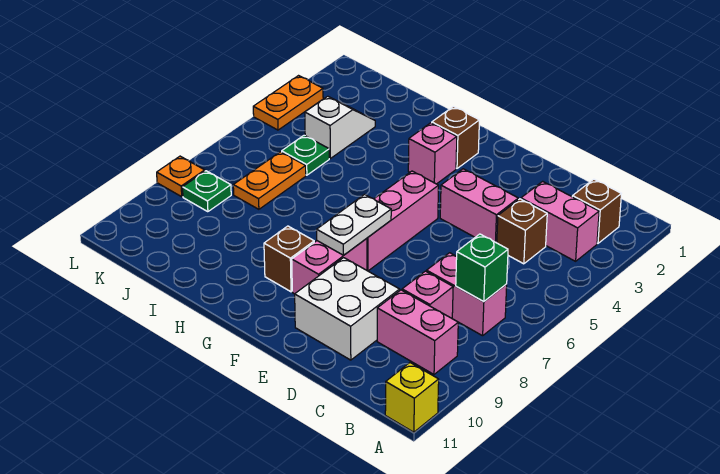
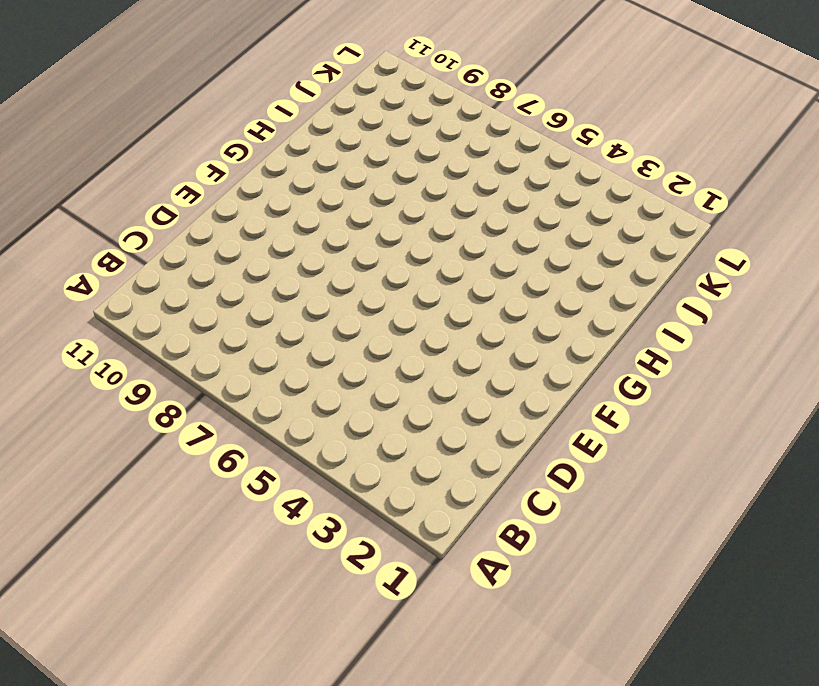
none -> yellow brick A11 level 1
none -> brown brick B2 level 1
none -> pink brick B3:C3 level 1

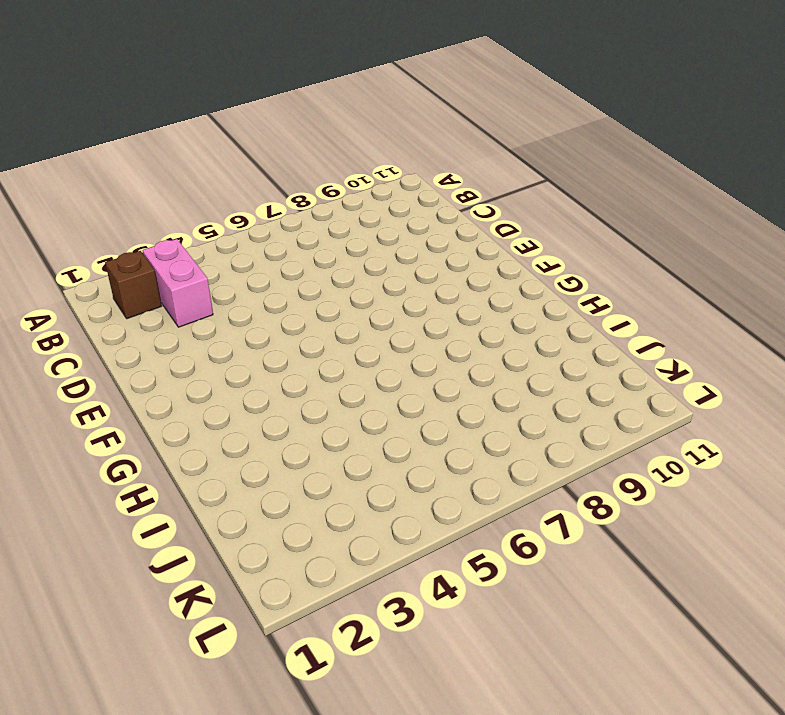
none -> yellow brick A11 level 1
none -> pink brick B7:C7 level 1
none -> pink brick B9:C9 level 1

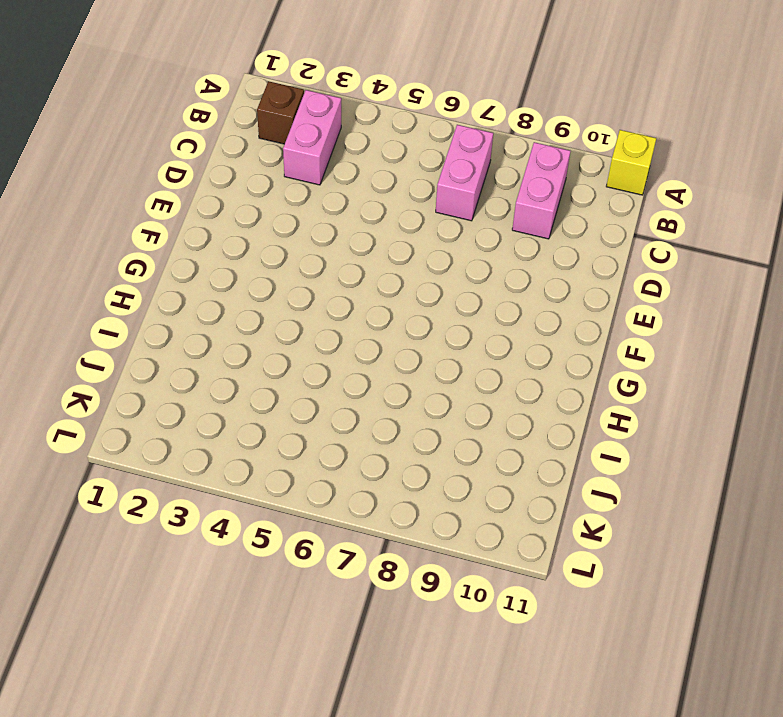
none -> brown brick C4 level 1
none -> pink brick C8 level 1
none -> pink brick D4:E4 level 1

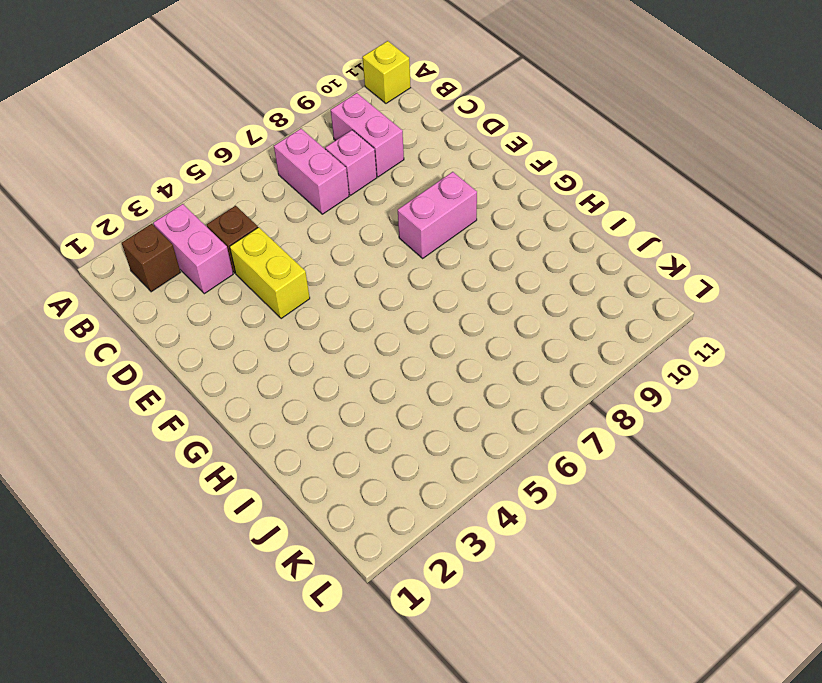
yellow brick D4:E4 level 1 -> pink brick D4:E4 level 1
none -> white brick D9:E10 level 1
none -> pink brick F5:F7 level 1
none -> brown brick G2 level 1

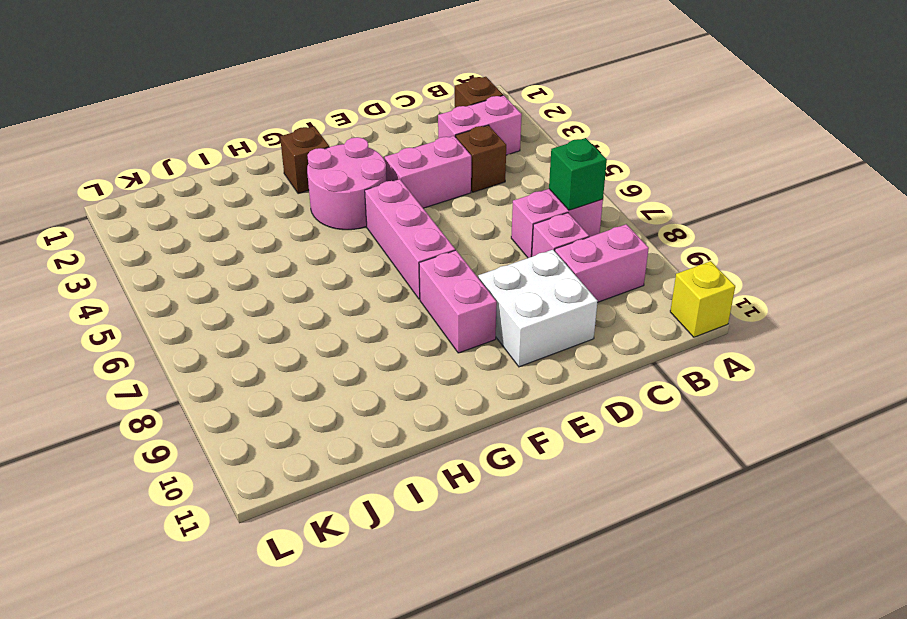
pink round brick F3:G4 level 1 -> pink brick G3 level 1
none -> brown brick G9 level 1
none -> white slope J3:J4 level 1 top 4
none -> green plate J5 level 1

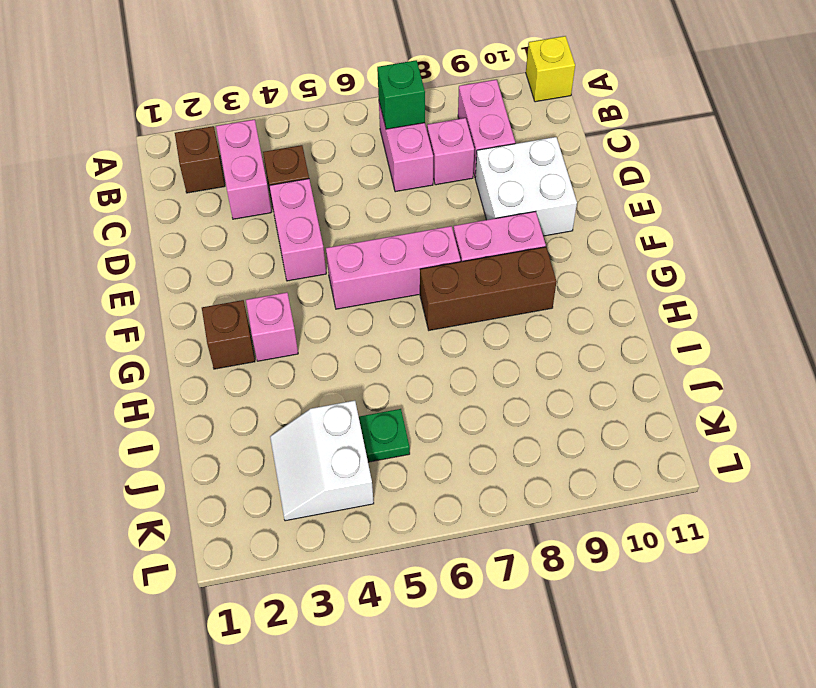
brown brick G7:G9 level 1 -> brown brick G9 level 1
white slope J3:K4 level 1 top 4 -> white slope J3:J4 level 1 top 4
none -> orange plate J6:J7 level 1
none -> green plate K8 level 1
none -> orange plate L3:L4 level 1

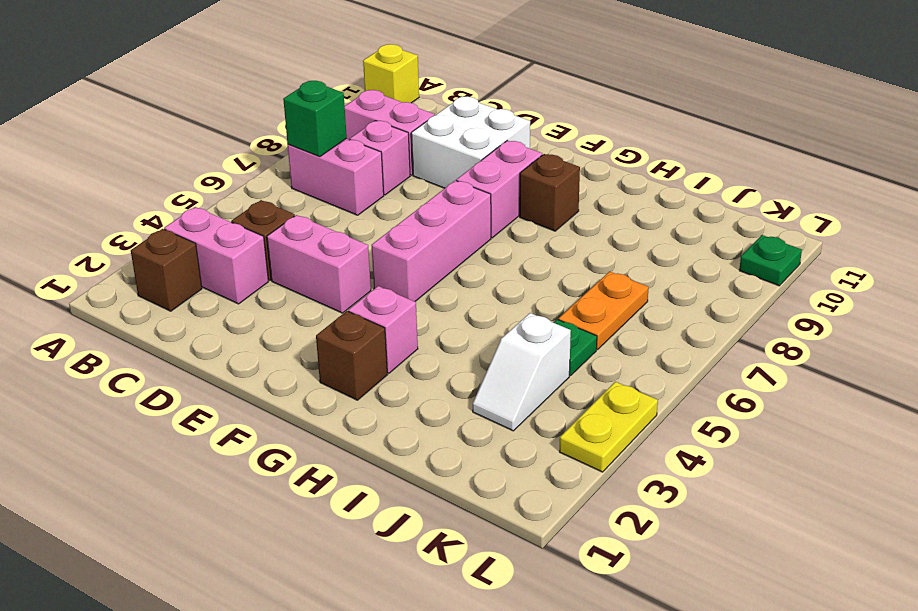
yellow plate L3:L4 level 1 -> orange plate L3:L4 level 1
green plate L10 level 1 -> green plate K8 level 1
none -> orange plate L8 level 1
none -> white plate F7:F8 level 2

